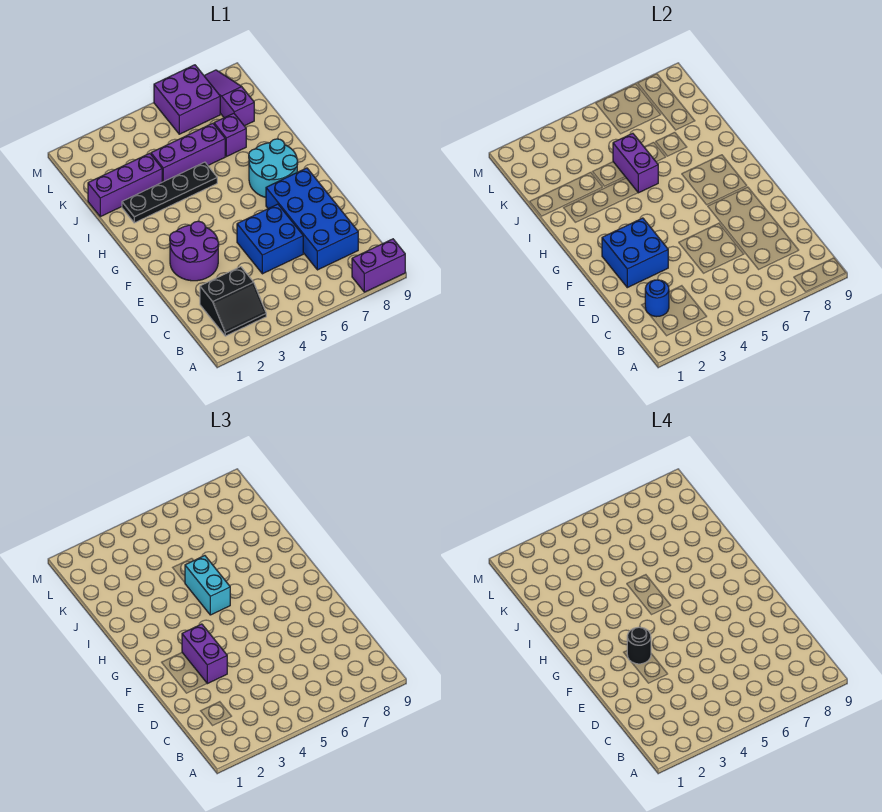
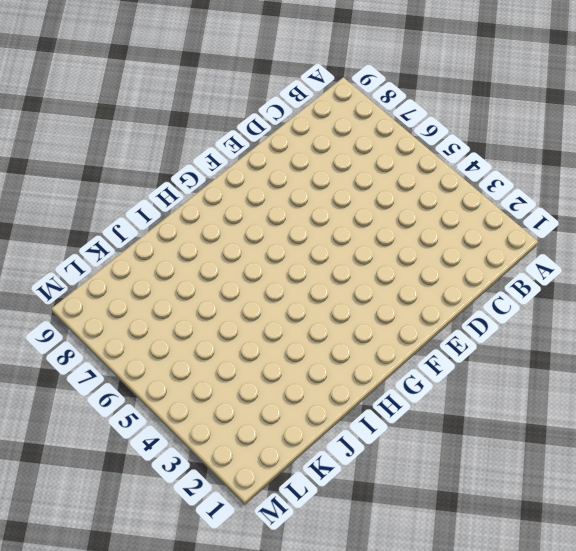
none -> purple brick A8:A9 level 1
none -> black slope B2:C3 level 1 top C
none -> blue brick C7:F8 level 1

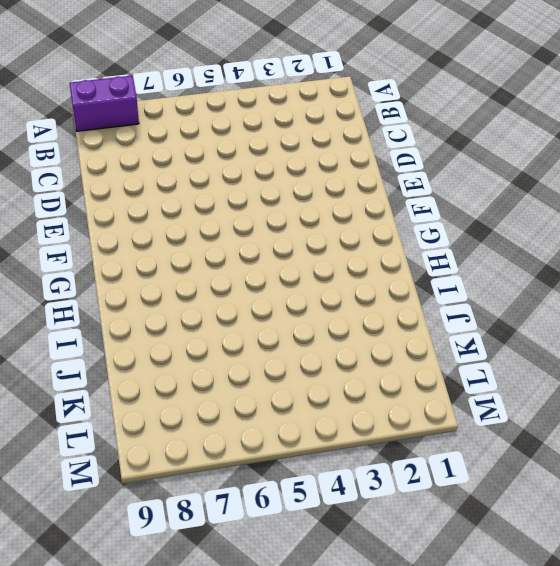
none -> black slope B2:C3 level 1 top C
none -> blue brick C7:F8 level 1
none -> blue brick D5:E6 level 1

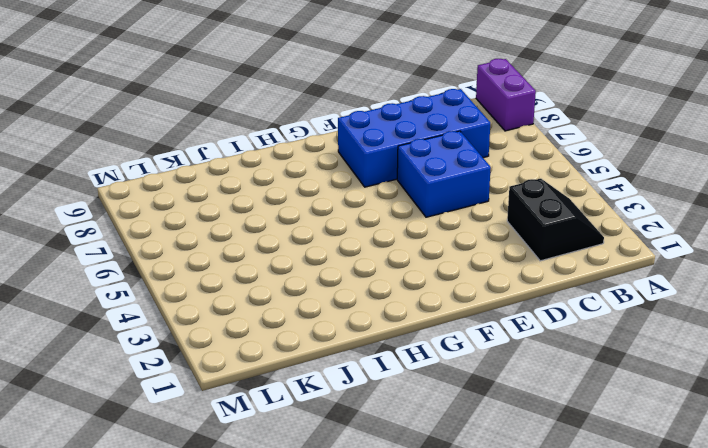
none -> purple round brick E2:F3 level 1
none -> cyan round brick G7:H8 level 1
none -> black plate I2:I5 level 1

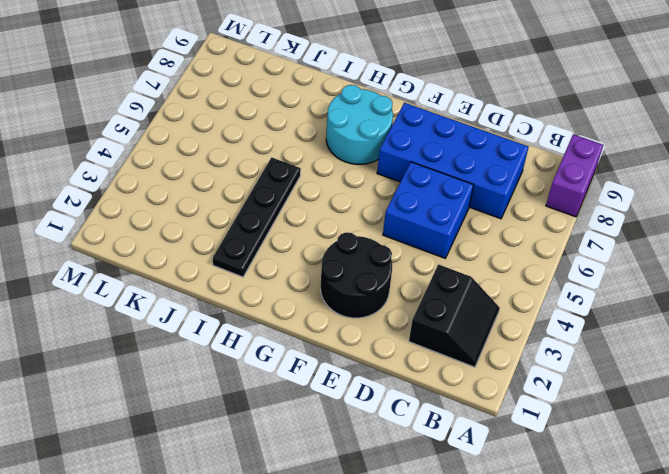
black round brick E2:F3 level 1 -> purple round brick E2:F3 level 1
none -> purple brick J1:J3 level 1
none -> purple brick J4:J6 level 1
none -> purple brick J7 level 1

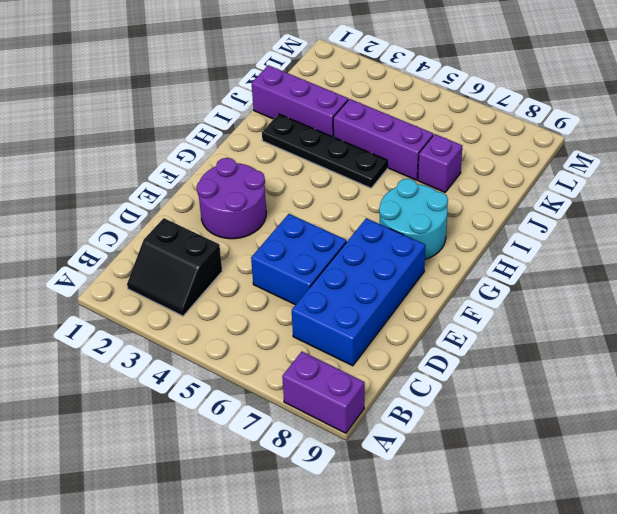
none -> purple slope K8:M8 level 1 top K
none -> purple brick L6:M7 level 1
none -> blue round brick C2 level 2

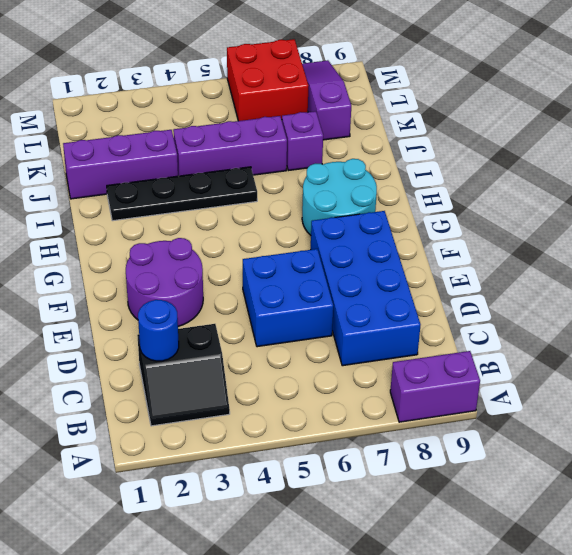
red brick L6:M7 level 1 -> purple brick L6:M7 level 1
none -> blue brick E2:F3 level 2
none -> purple brick I5:J5 level 2
none -> purple brick E3:F3 level 3

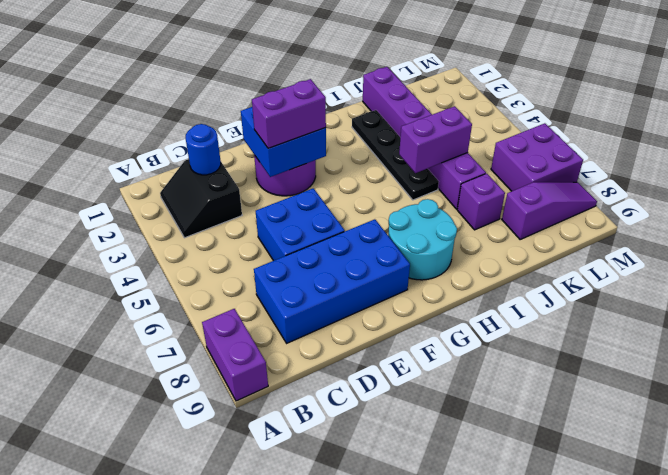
none -> cyan brick H5:I5 level 3
none -> black round brick F3 level 4

